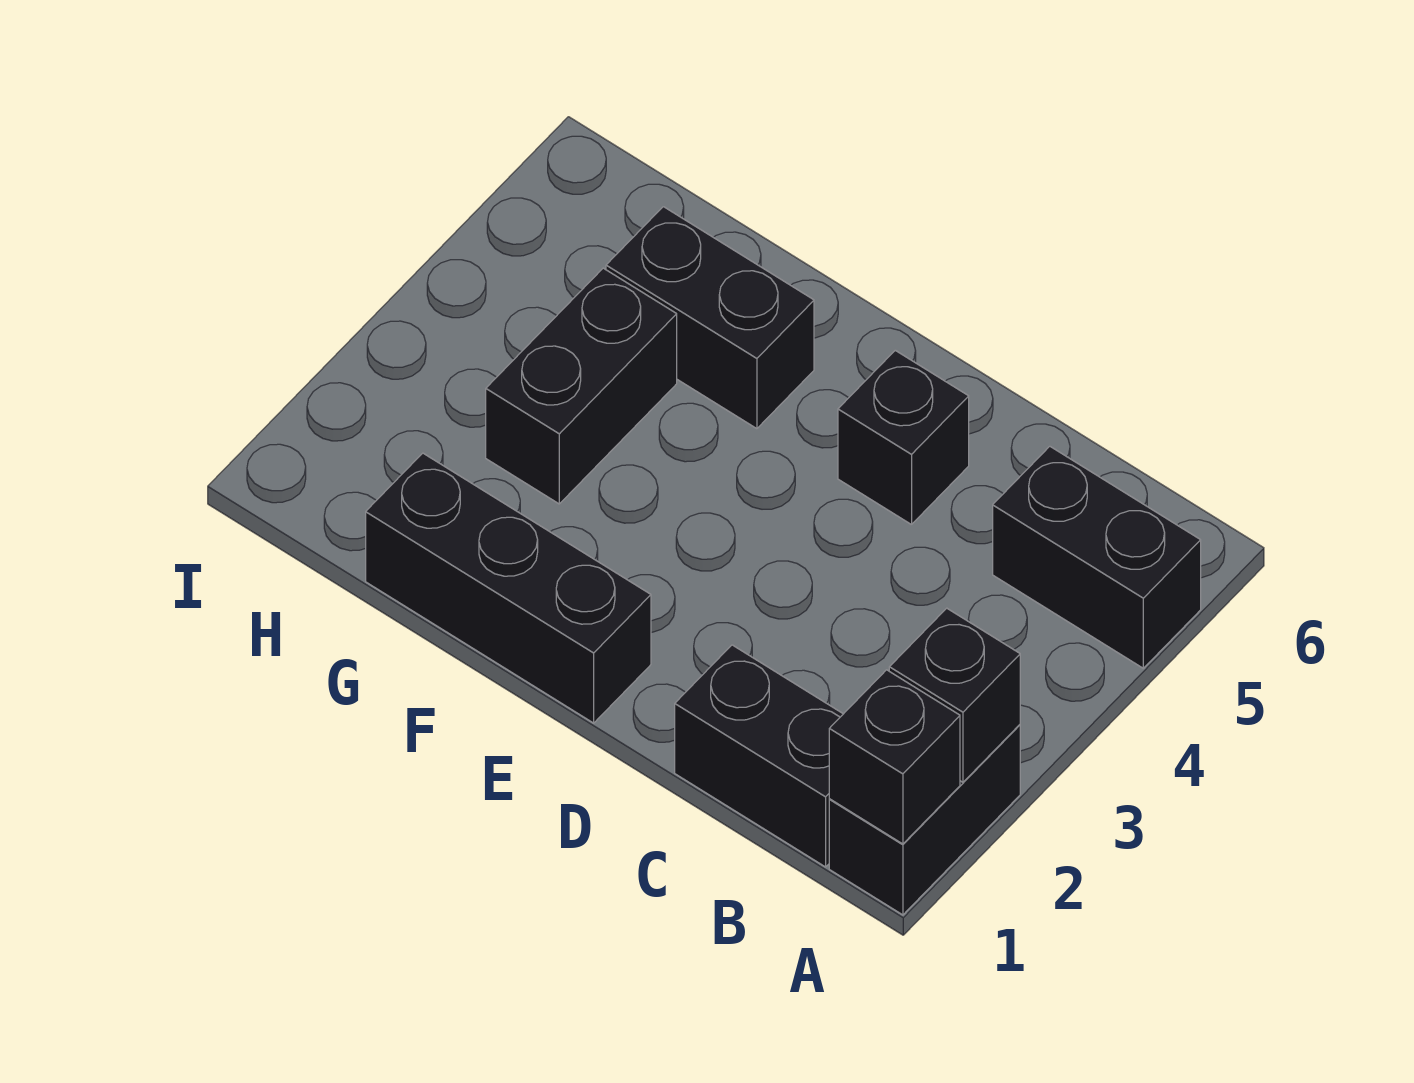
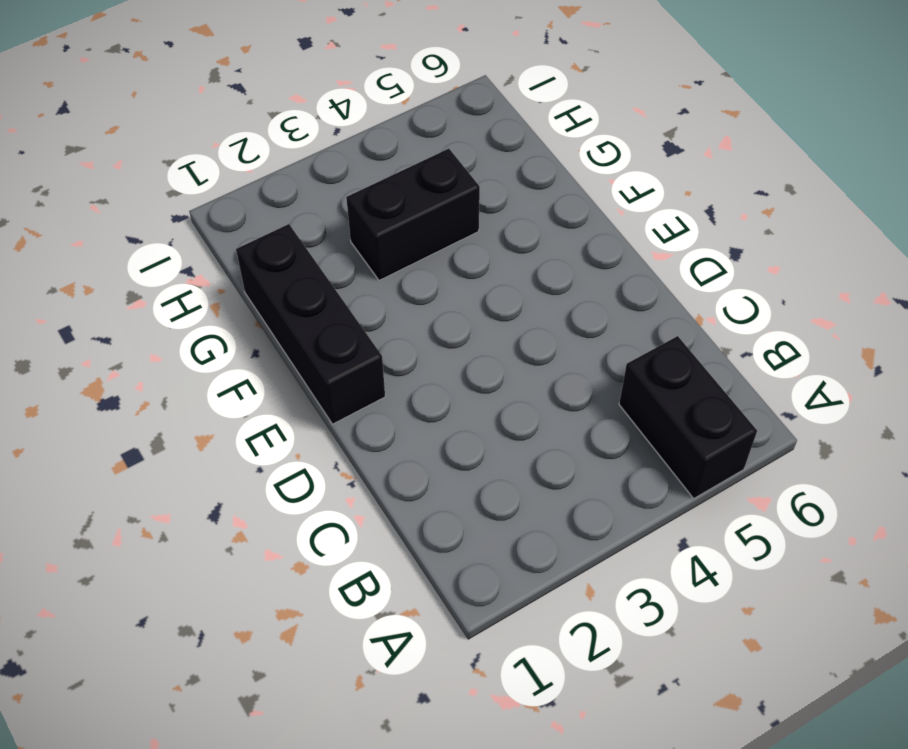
none -> black brick A1:A2 level 1
none -> black brick B1:C1 level 1

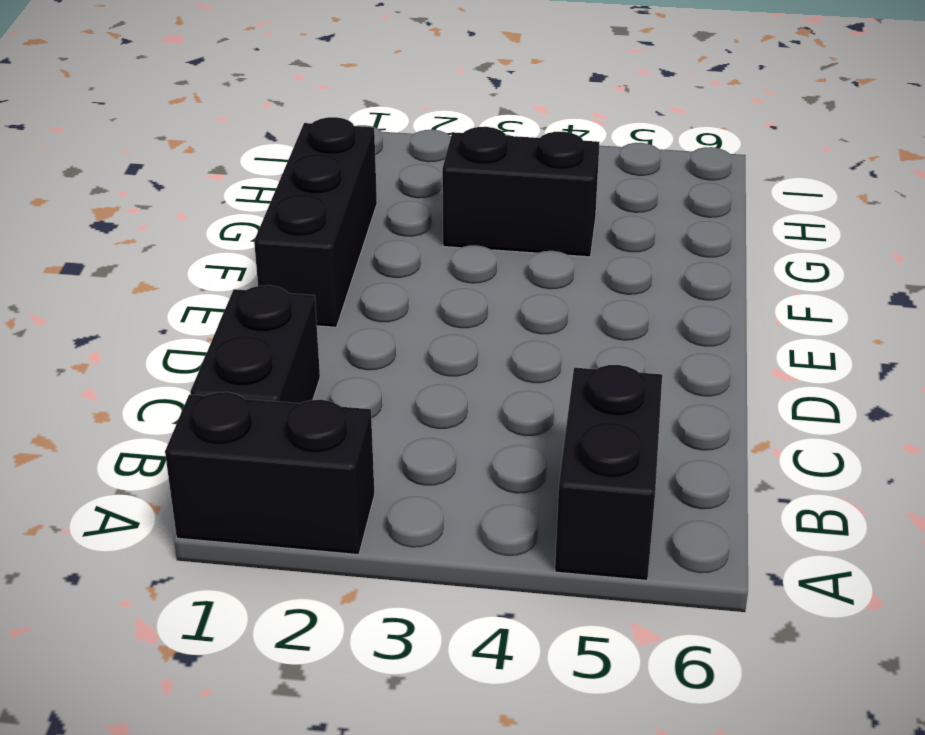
none -> black brick D5 level 1
none -> black brick F5:G5 level 1

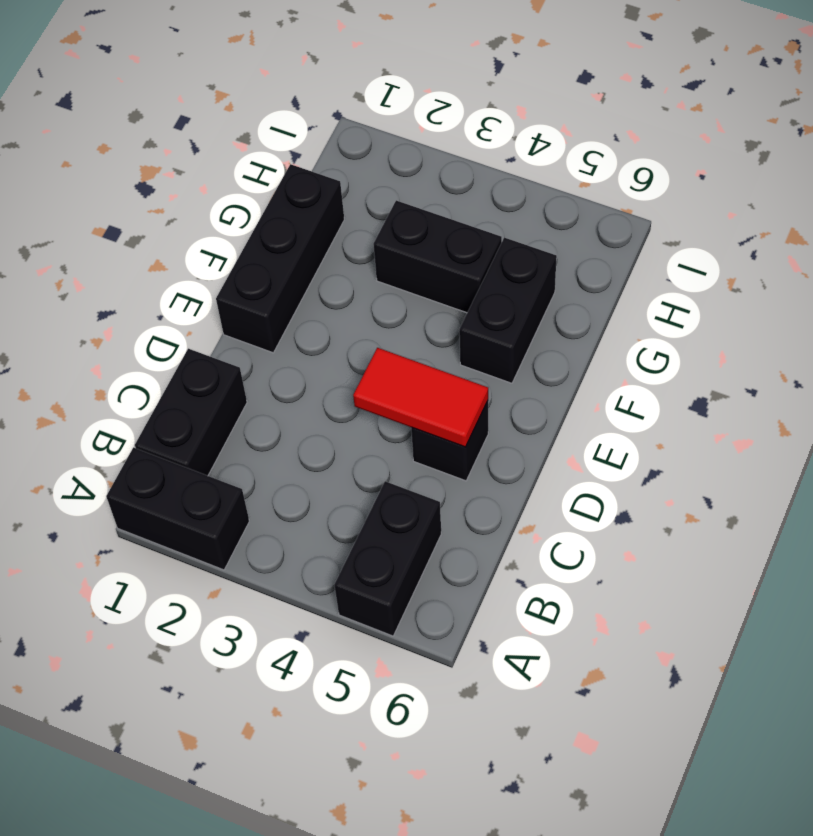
red tile D4:D5 level 2 -> none
none -> black brick A1 level 2
none -> black brick A2 level 2

